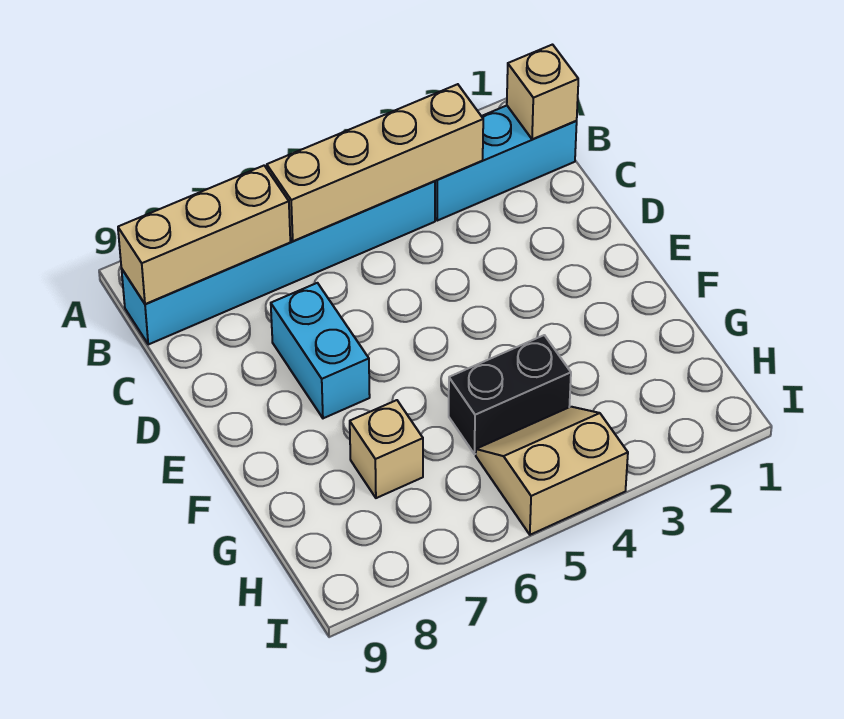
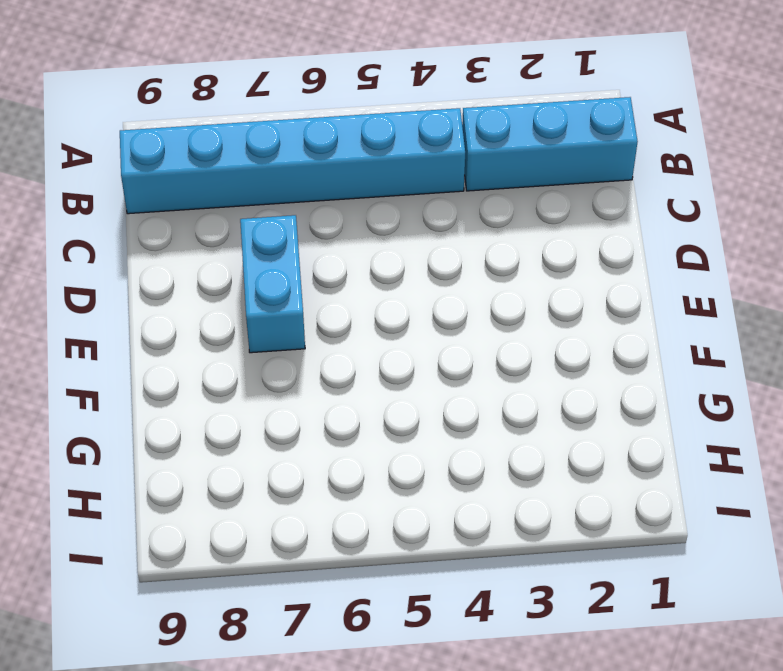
none -> black brick G4:G5 level 1
none -> tan brick G7 level 1

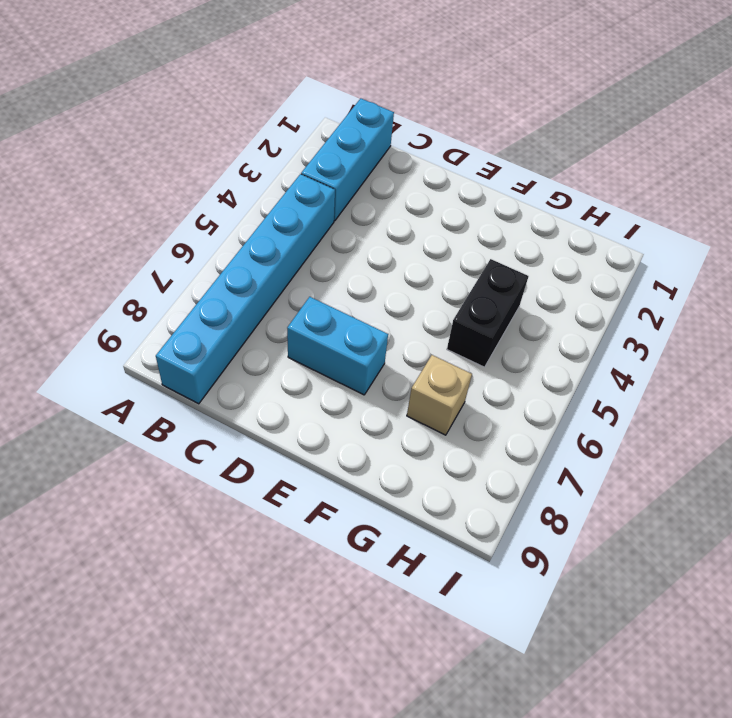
none -> tan slope H4:I5 level 1 top I
none -> tan brick B1 level 2

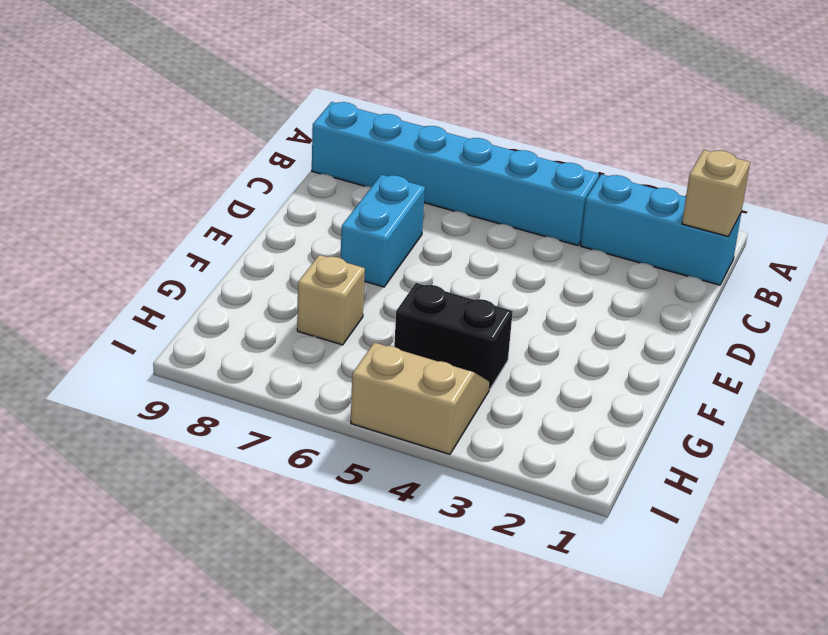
none -> tan brick B3:B6 level 2
none -> tan brick B7:B9 level 2

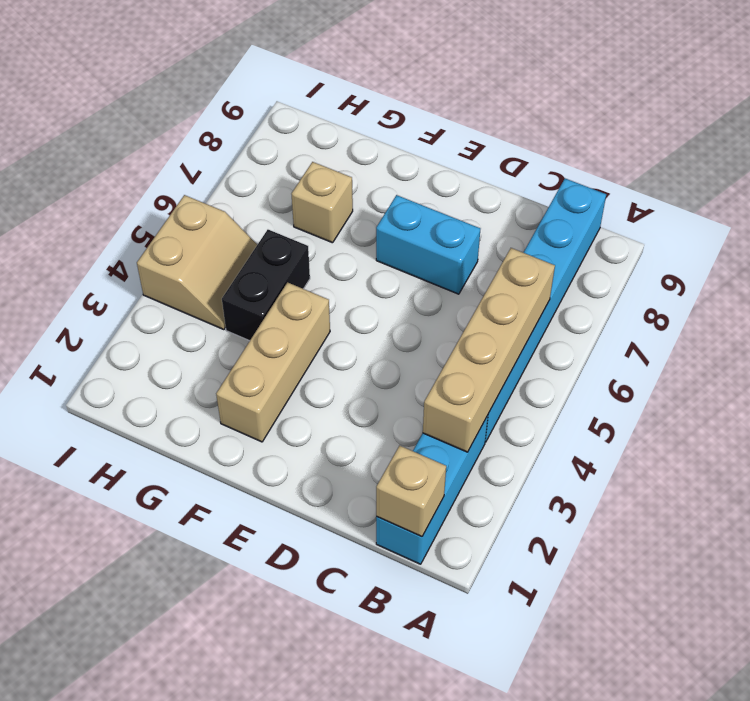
tan brick F2:F4 level 1 -> tan brick B7:B9 level 2

